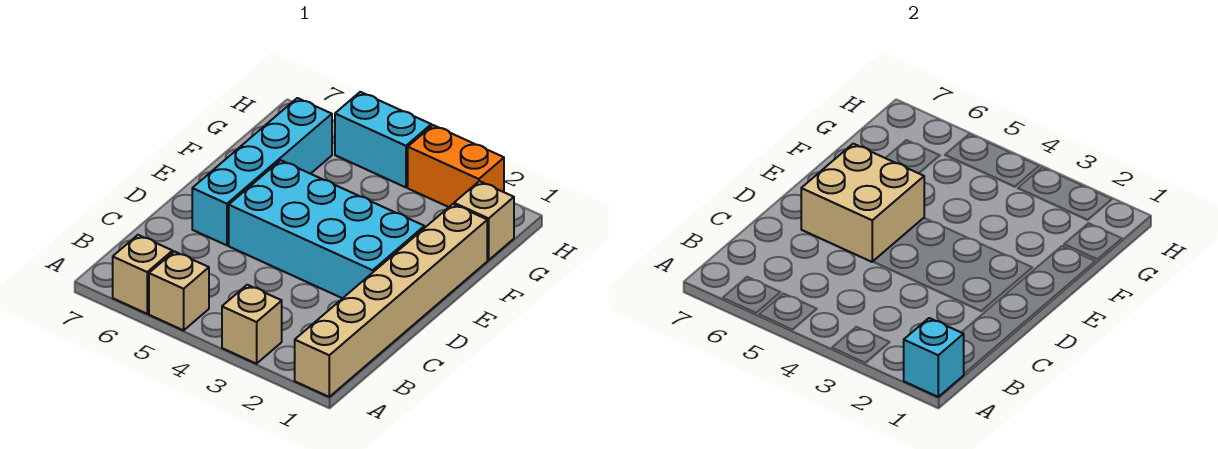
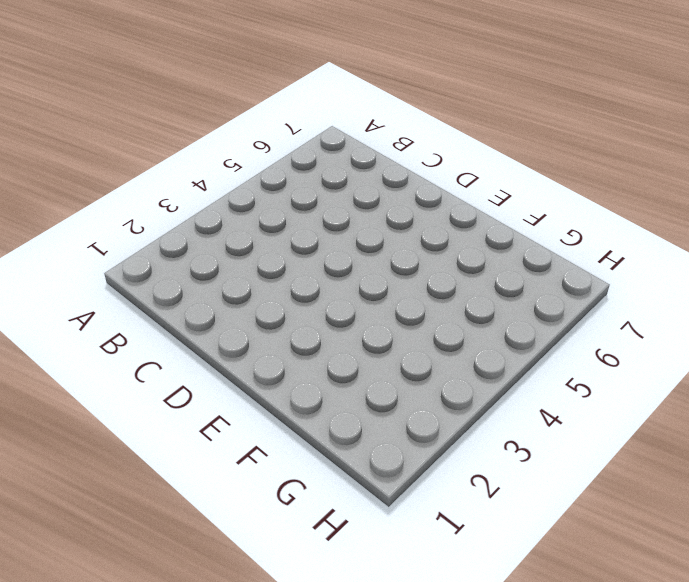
none -> tan brick A1:F1 level 1
none -> tan brick A3 level 1

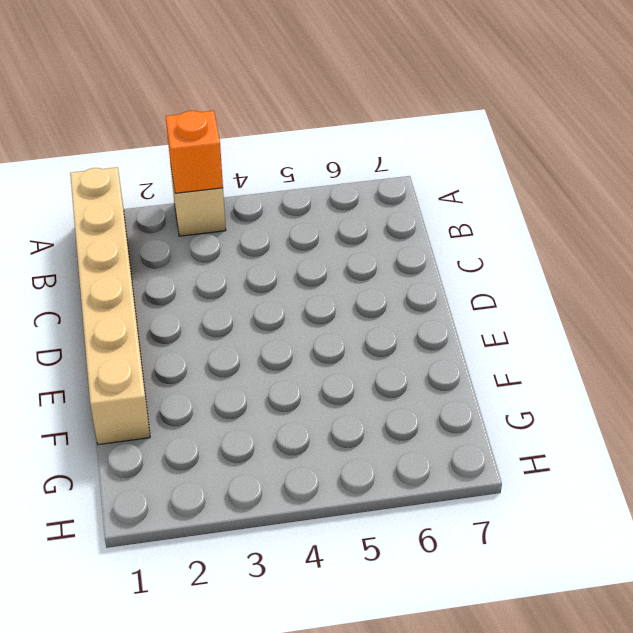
orange brick A3 level 2 -> none
none -> tan brick A5 level 1
none -> tan brick A6 level 1

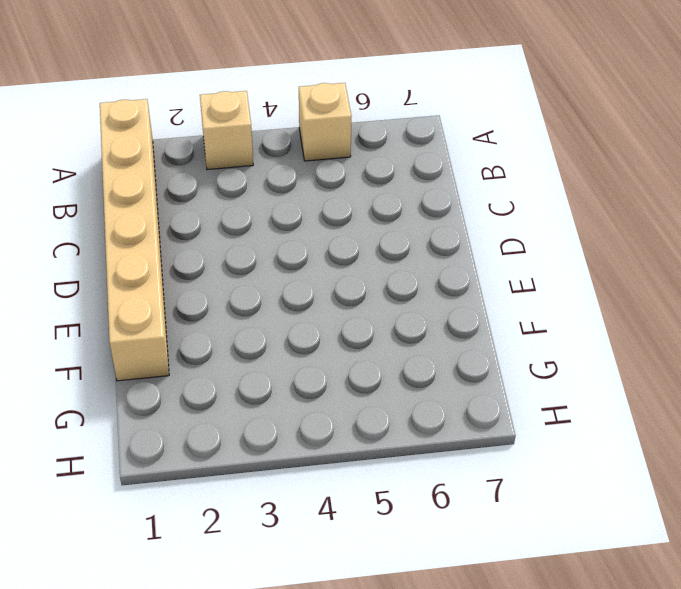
none -> tan brick A6 level 1
none -> cyan brick D2:E5 level 1

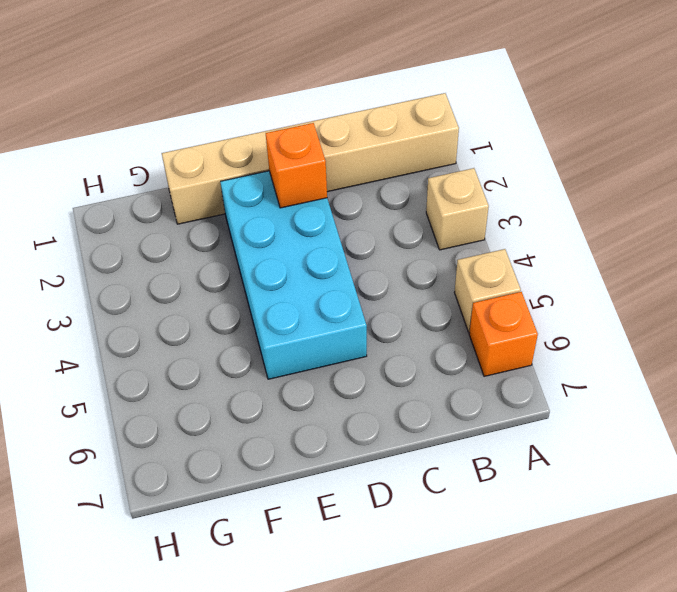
orange brick A6 level 1 -> tan brick A6 level 1
orange brick D2 level 2 -> none
none -> cyan brick D6:G6 level 1
none -> tan brick G1 level 1

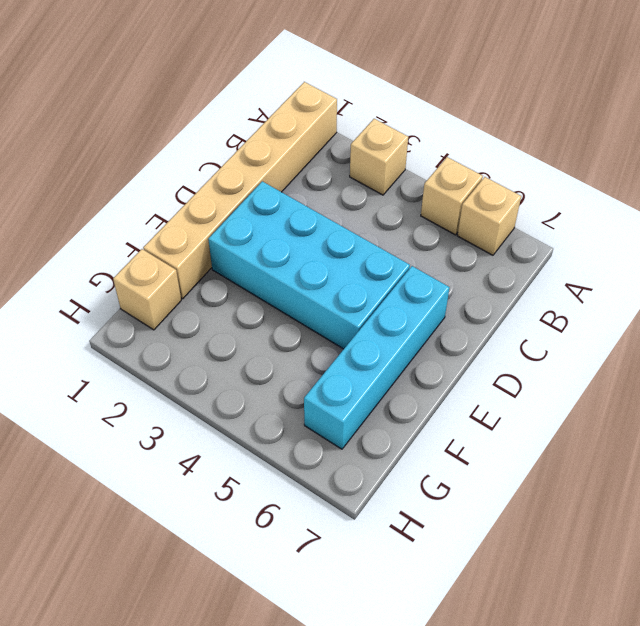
none -> orange brick H2:H3 level 1
none -> cyan brick H4:H5 level 1

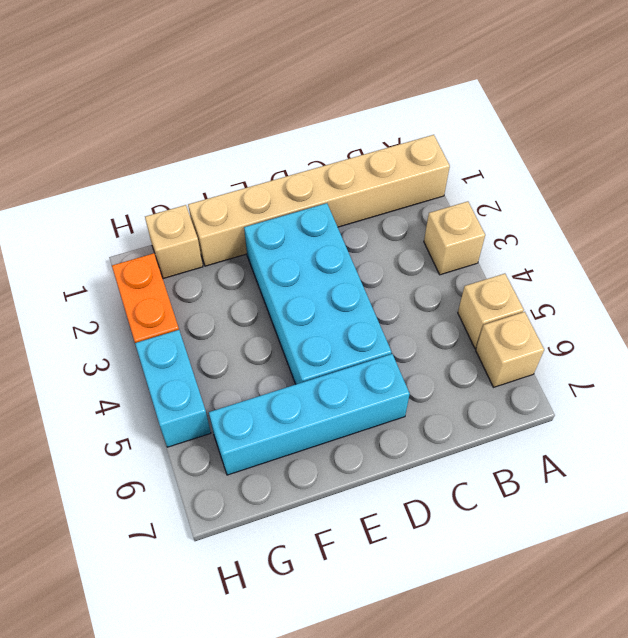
none -> cyan brick A1 level 2
none -> tan brick D5:E6 level 2

